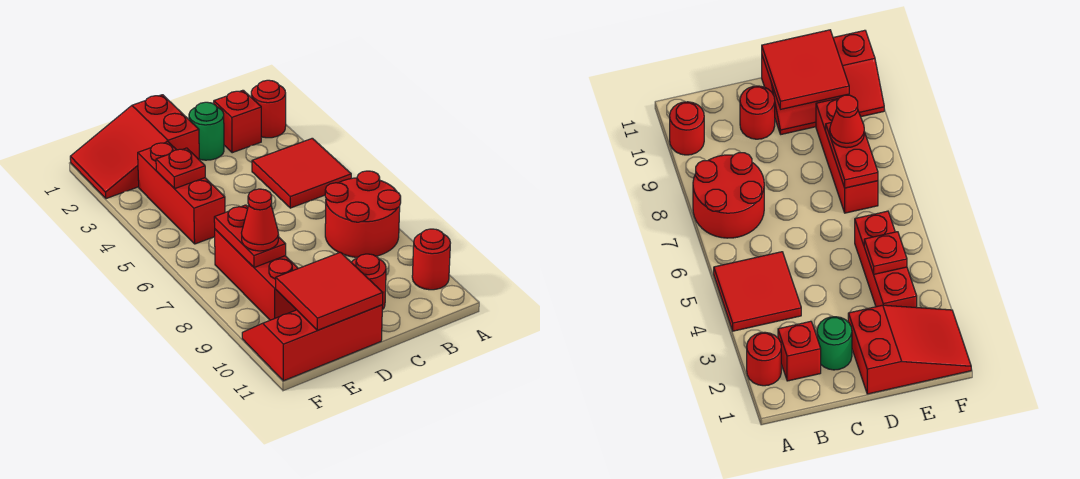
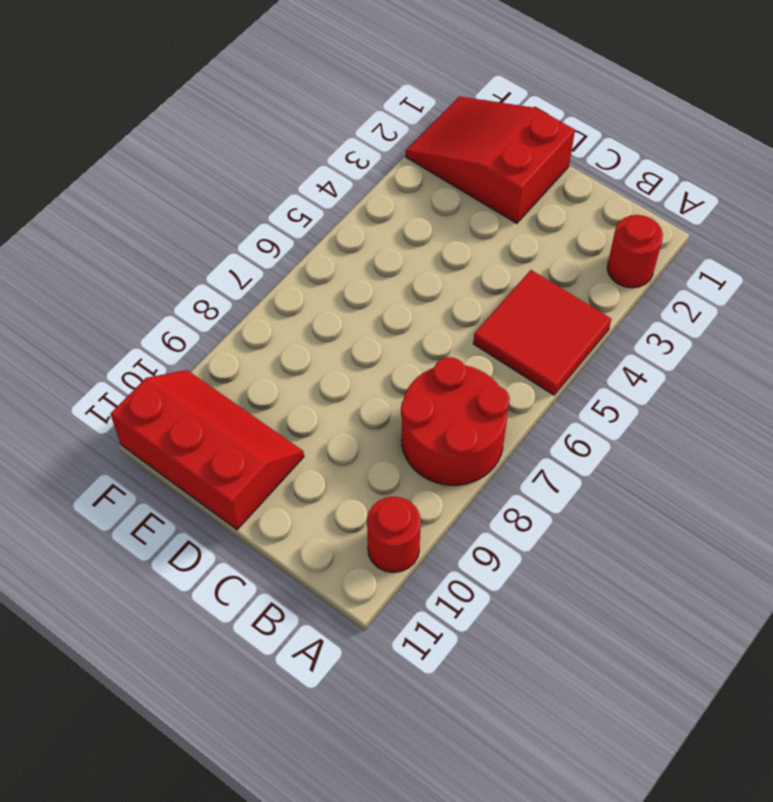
none -> red brick B2 level 1
none -> green round brick C2 level 1
none -> red round brick C10 level 1

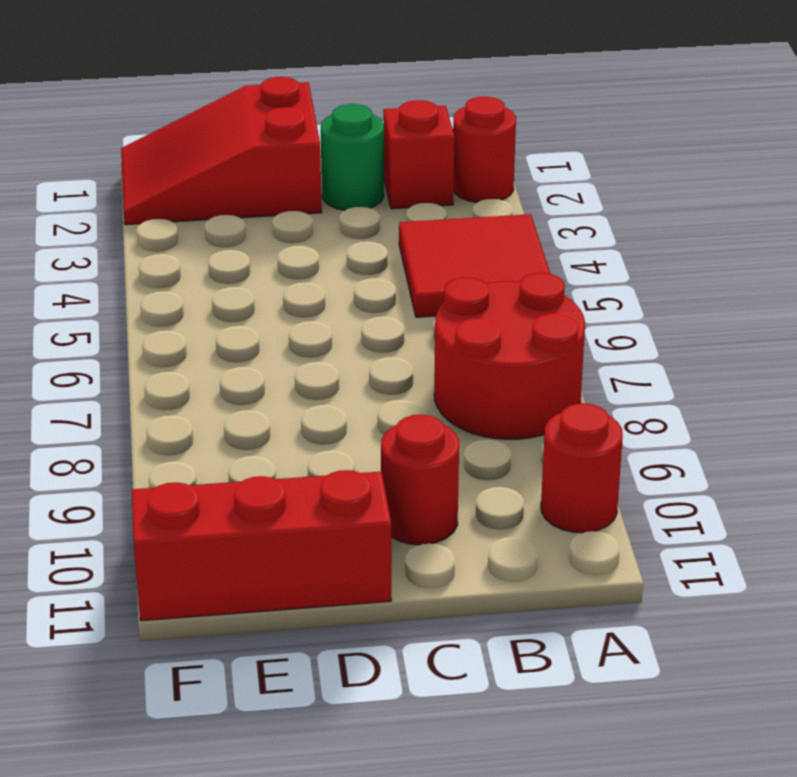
none -> red brick E3:E5 level 1
none -> red brick E7:E9 level 1
none -> red tile D10:E11 level 2

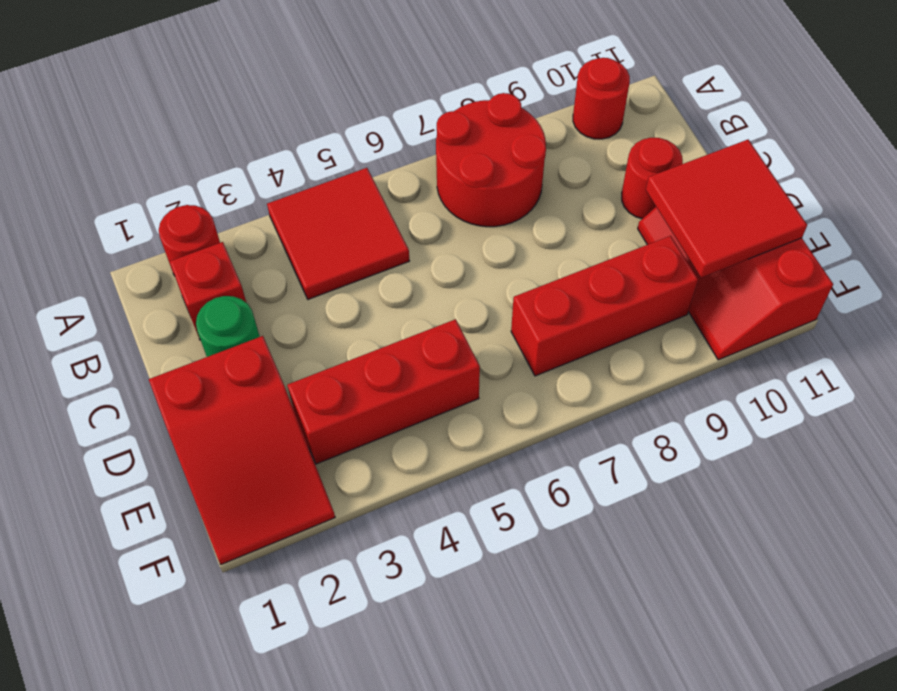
none -> red plate E4 level 2
none -> red plate E7:E8 level 2
none -> red cone E8 level 3

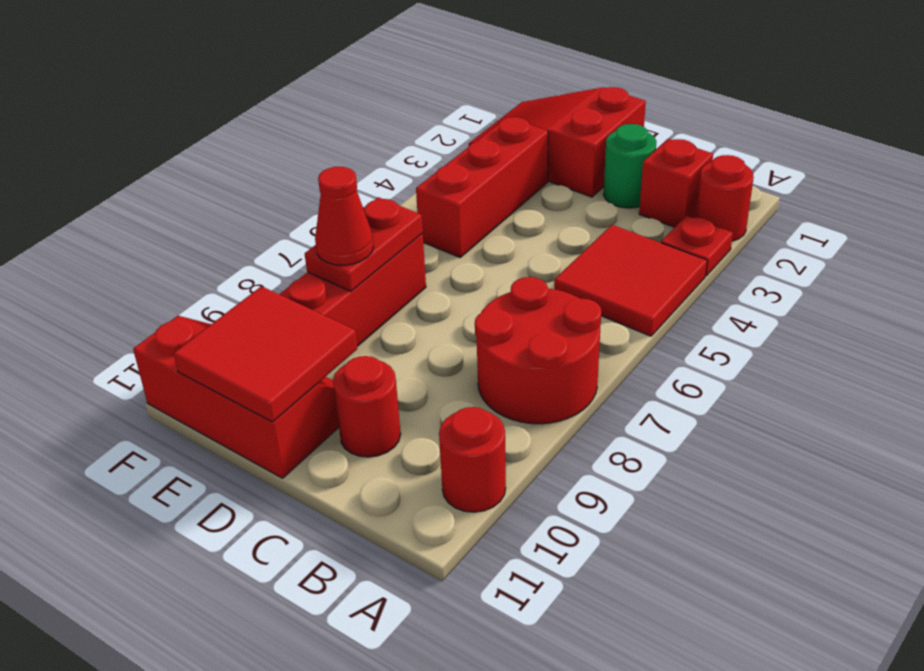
red plate A3 level 1 -> red plate E4 level 2

